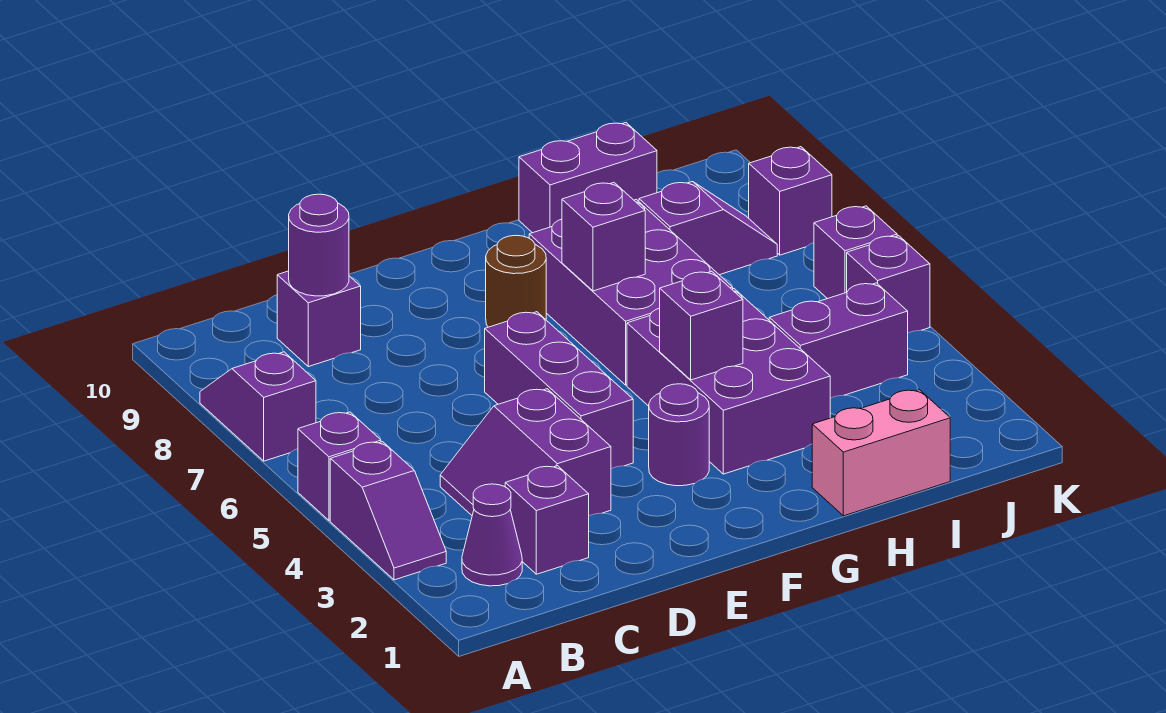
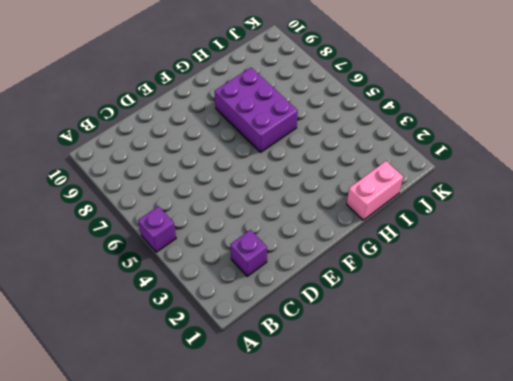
none -> purple slope A3:A4 level 1 top 4
none -> purple slope A7:A8 level 1 top 7
none -> purple cone B2 level 1

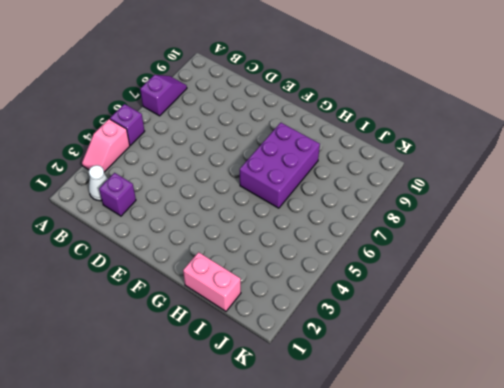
pink slope A3:A4 level 1 top 4 -> purple slope A3:A4 level 1 top 4
white cone B2 level 1 -> purple cone B2 level 1
none -> purple slope C3:D4 level 1 top D
none -> purple brick C9 level 1
none -> purple brick E4:E6 level 1

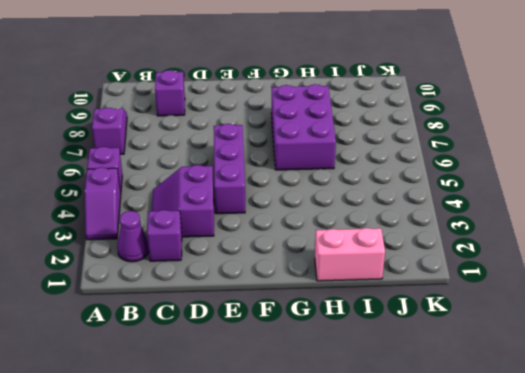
none -> purple round brick F3 level 1
none -> brown round brick F8 level 1
none -> purple brick G3:H5 level 1

